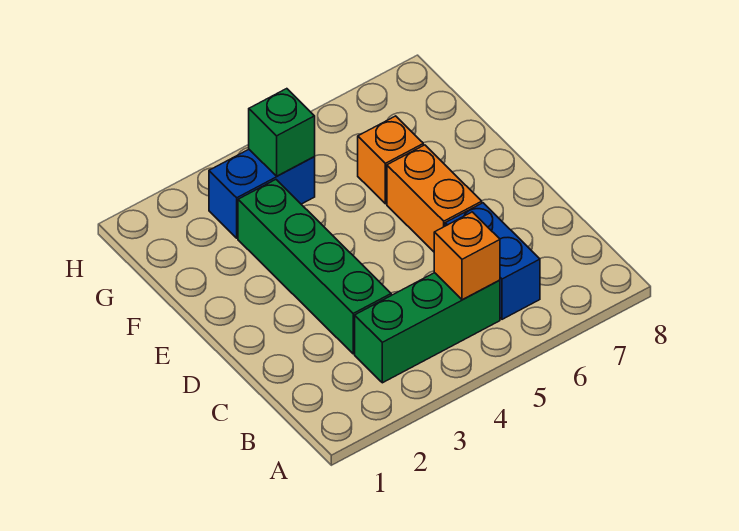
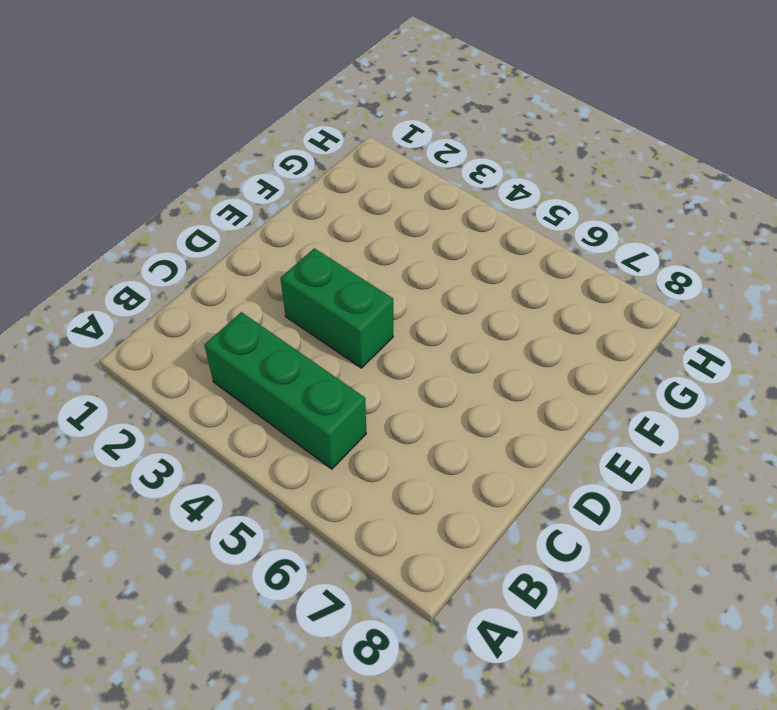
green brick D3:D4 level 1 -> green brick C3:F3 level 1
none -> blue brick B6:C6 level 1
none -> orange brick D6:E6 level 1

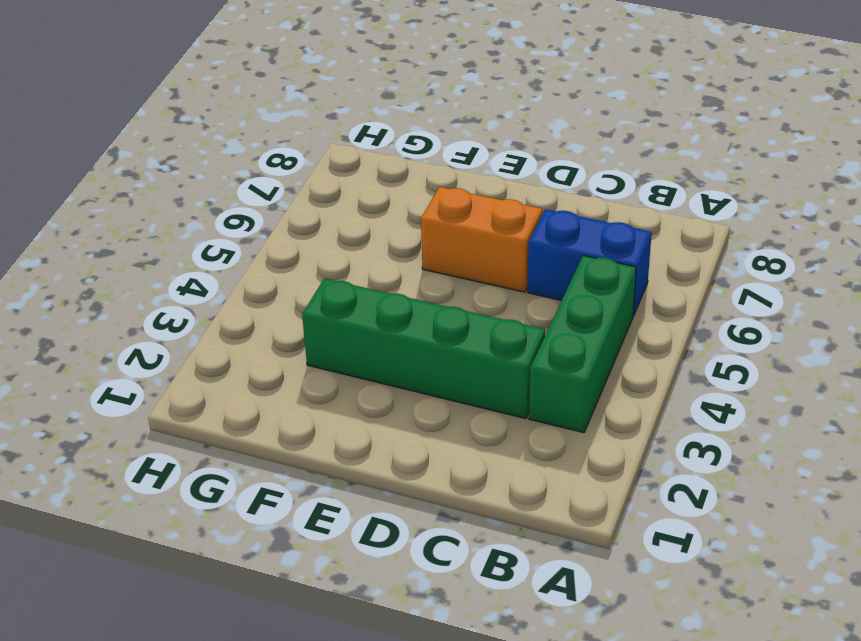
none -> orange brick F6 level 1
none -> blue brick G3:G4 level 1

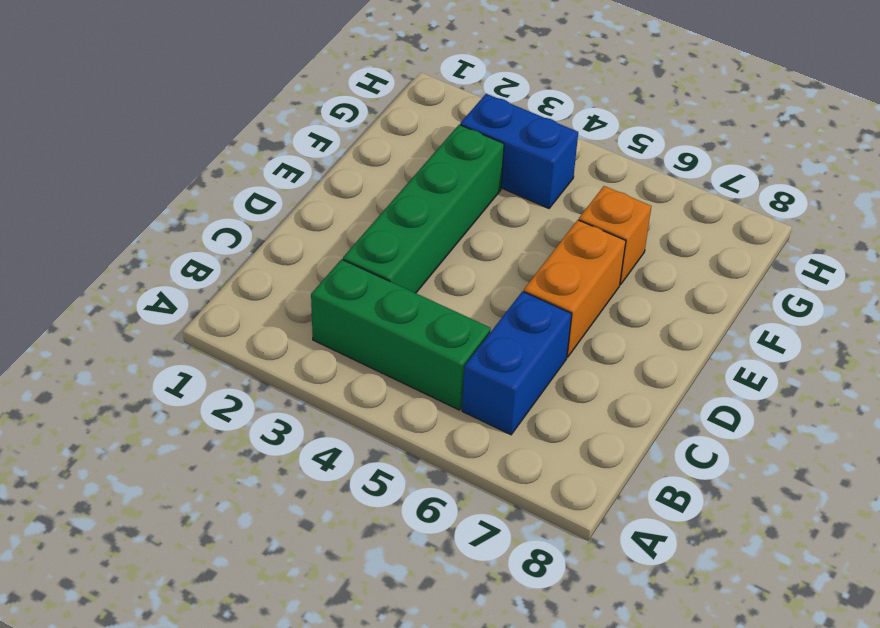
none -> orange brick B5 level 2
none -> green brick G4 level 2

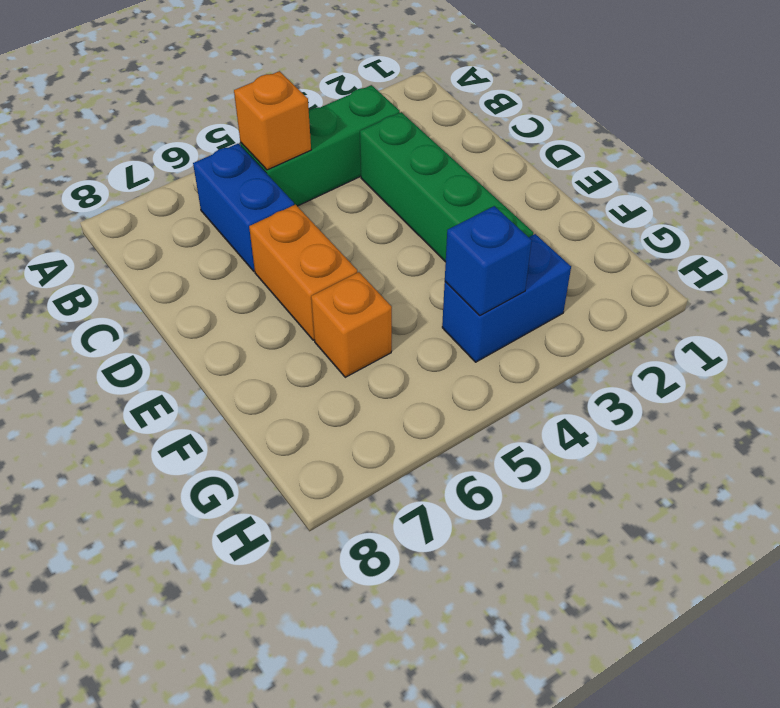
blue brick G4 level 2 -> green brick G4 level 2

